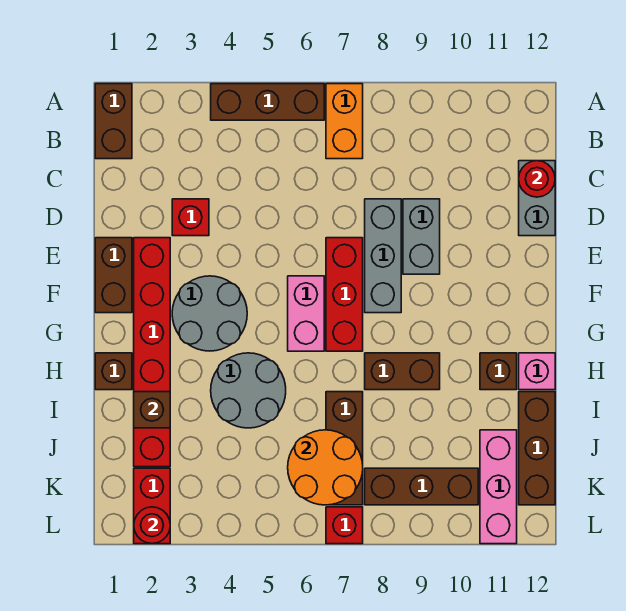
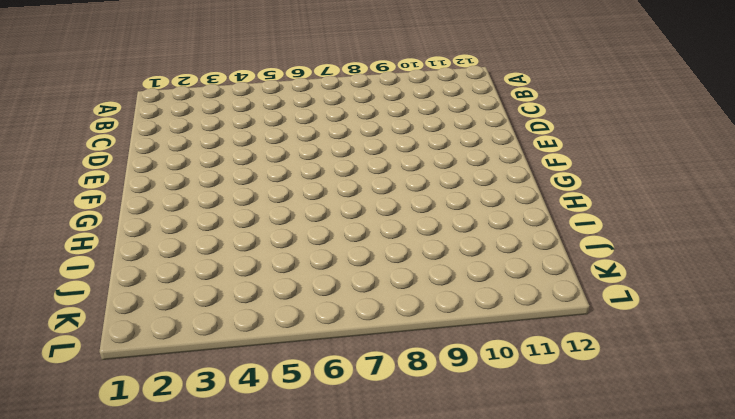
none -> brown brick A1:B1 level 1
none -> brown brick A4:A6 level 1
none -> orange brick A7:B7 level 1

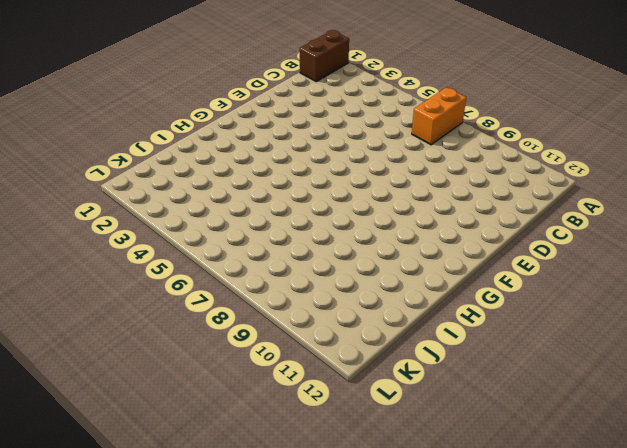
none -> brown brick A4:A6 level 1
none -> grey brick C12:D12 level 1
none -> red brick D3 level 1

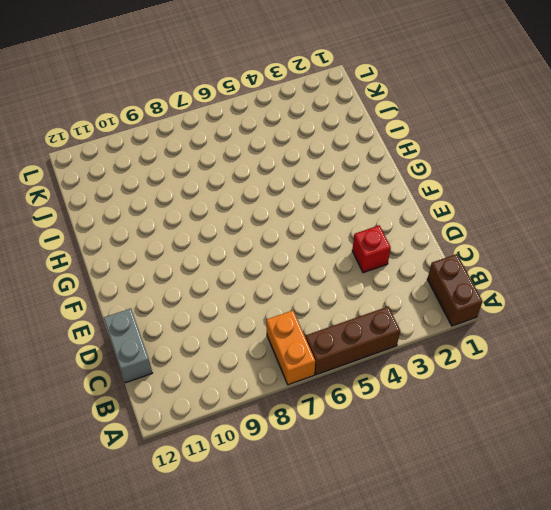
none -> grey brick D8:F8 level 1
none -> grey brick D9:E9 level 1
none -> brown brick E1:F1 level 1

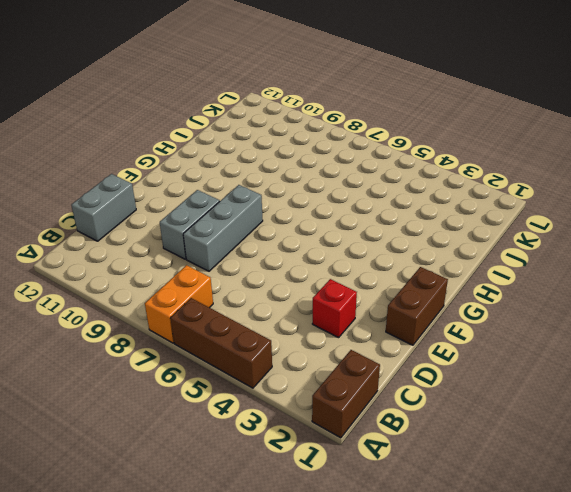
none -> red brick E2:J2 level 1
none -> red brick E7:G7 level 1
none -> grey round brick F3:G4 level 1

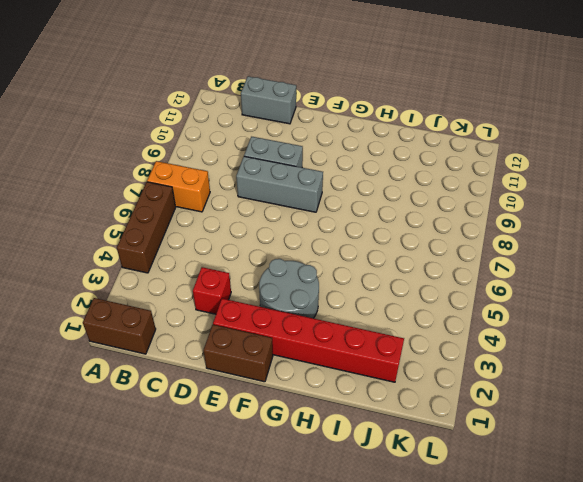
none -> red brick E7:G7 level 1
none -> pink brick F6:G6 level 1
none -> brown brick H1 level 1

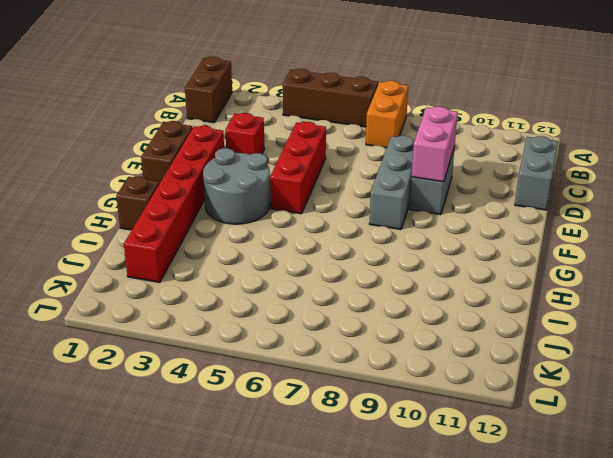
red brick D5:F5 level 1 -> red brick E7:G7 level 1
pink brick D9:E9 level 2 -> pink brick F6:G6 level 1
none -> grey round brick H4:I5 level 1
none -> brown brick H8:H9 level 1
none -> brown brick H11 level 1

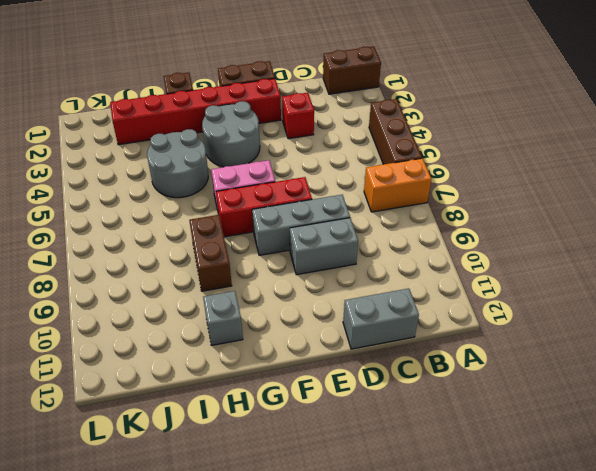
grey brick H11 level 1 -> brown brick H11 level 1
none -> pink brick H12 level 1
none -> brown brick I7:K7 level 1
none -> brown brick I12:K12 level 1

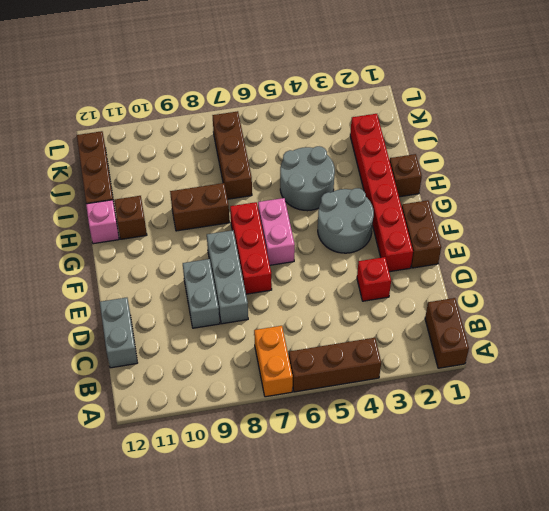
none -> pink brick J11:L11 level 1
none -> red brick K2:L2 level 1
none -> brown brick K8:K10 level 1

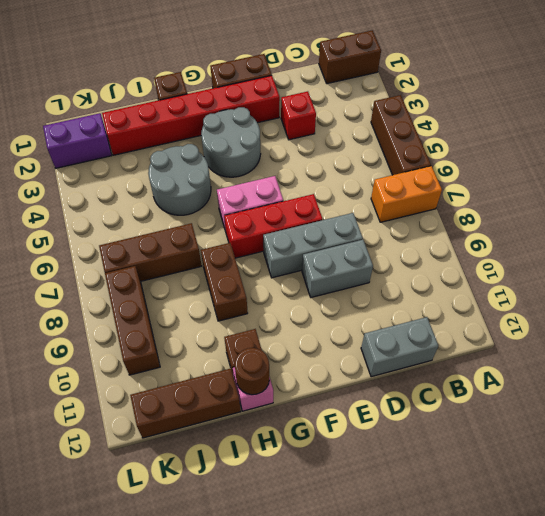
brown round brick H12 level 2 -> none
purple brick K2:L2 level 1 -> red brick K2:L2 level 1
none -> pink brick J11:L11 level 1
none -> red brick L7 level 1
none -> red round brick C12 level 2

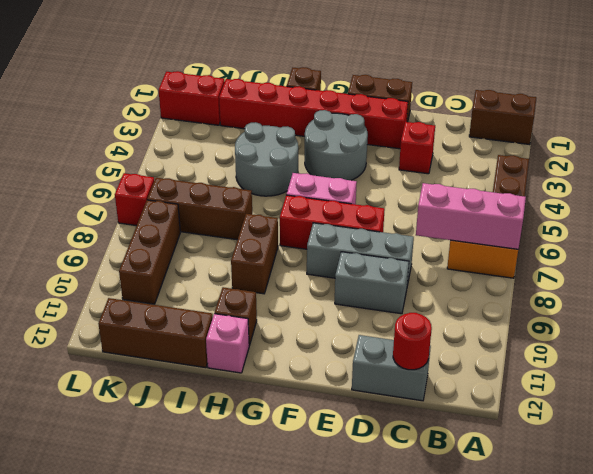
pink brick A7:C7 level 2 -> pink brick J11:L11 level 1
none -> brown brick I2 level 2
none -> orange round brick J6:K7 level 2
none -> red round brick L2 level 2

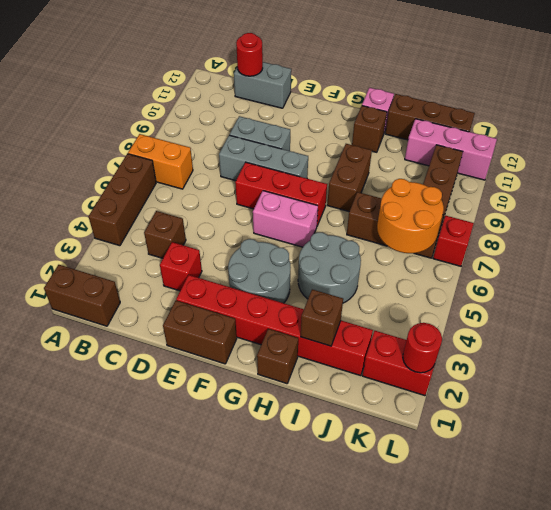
brown brick C4 level 1 -> none

